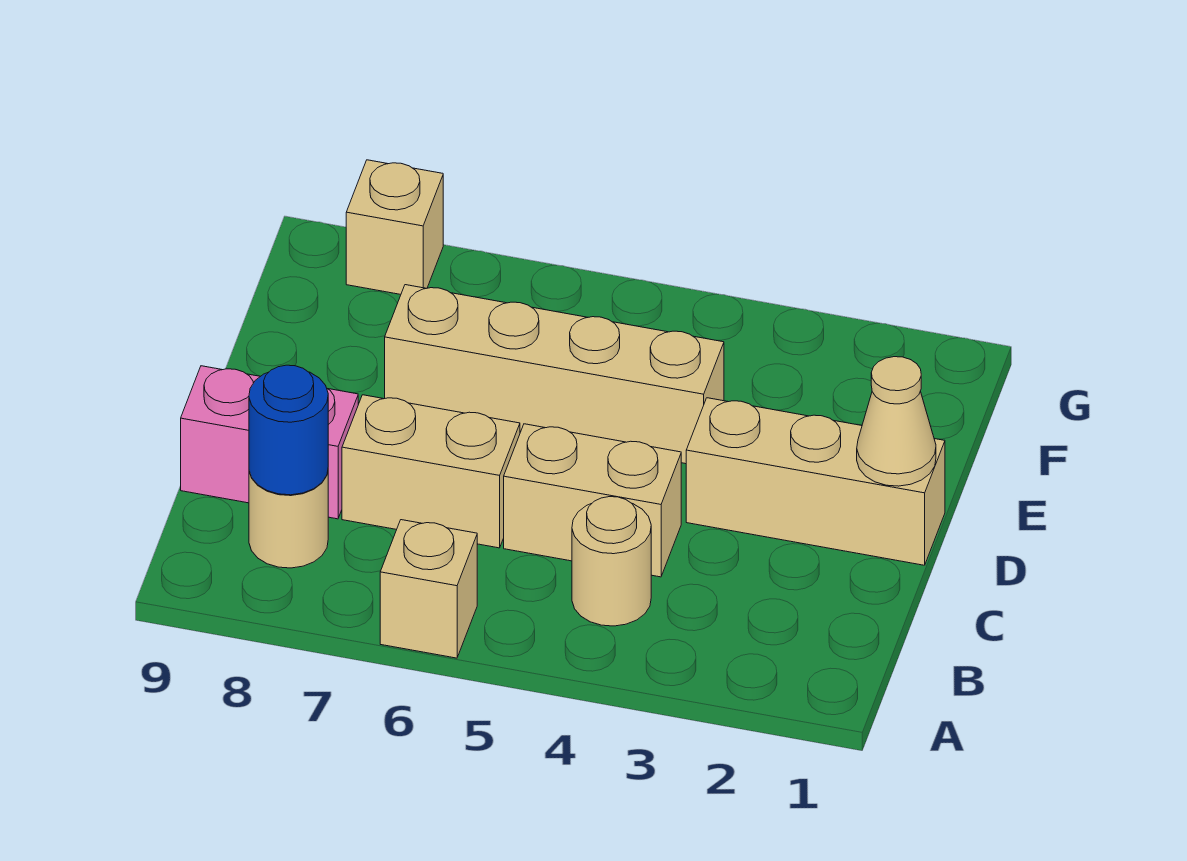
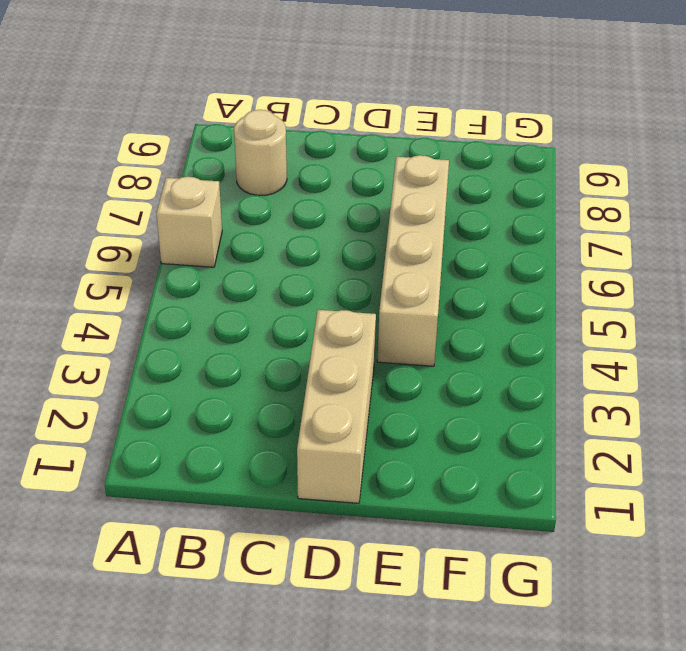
none -> tan round brick B4 level 1
none -> tan brick C4:C5 level 1

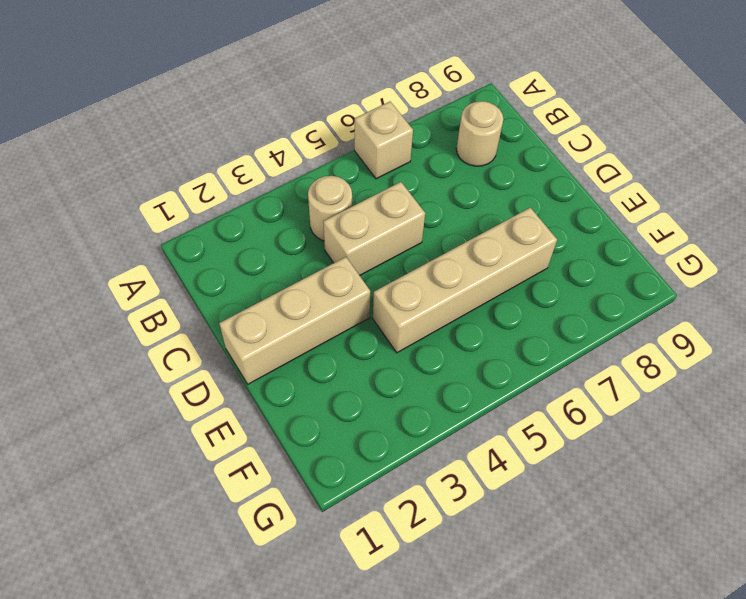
none -> tan brick C6:C7 level 1
none -> pink brick C8:C9 level 1

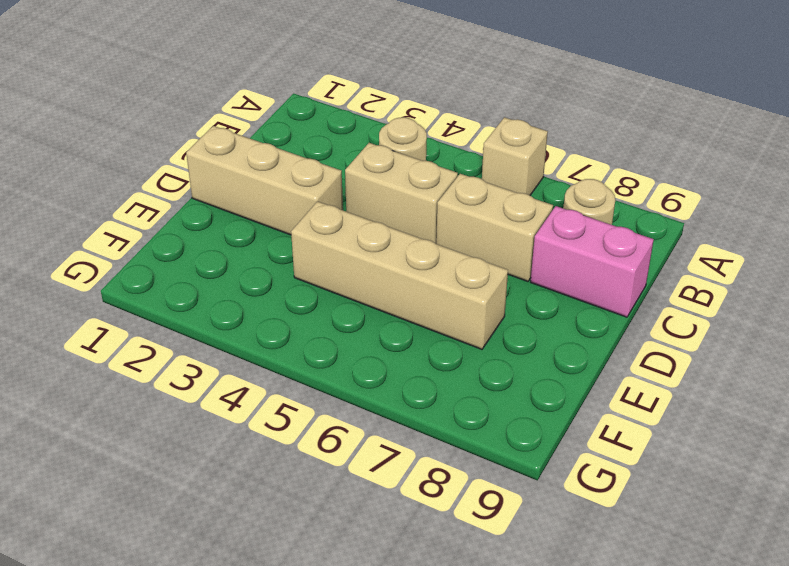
none -> tan brick G8 level 1
none -> blue round brick B8 level 2

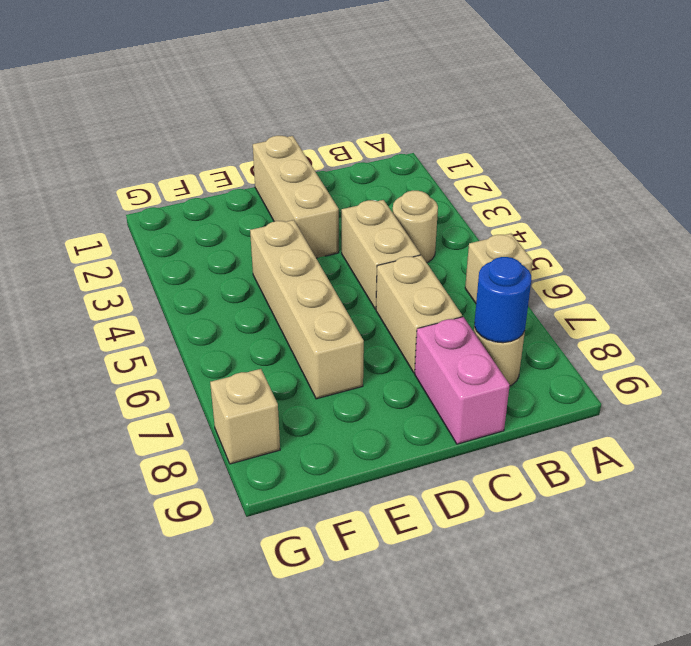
none -> tan cone D1 level 2

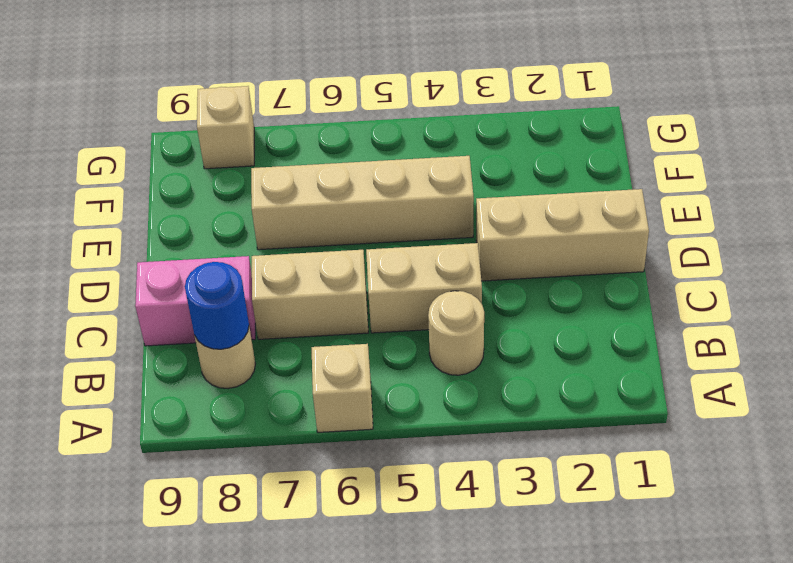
none -> tan cone D1 level 2

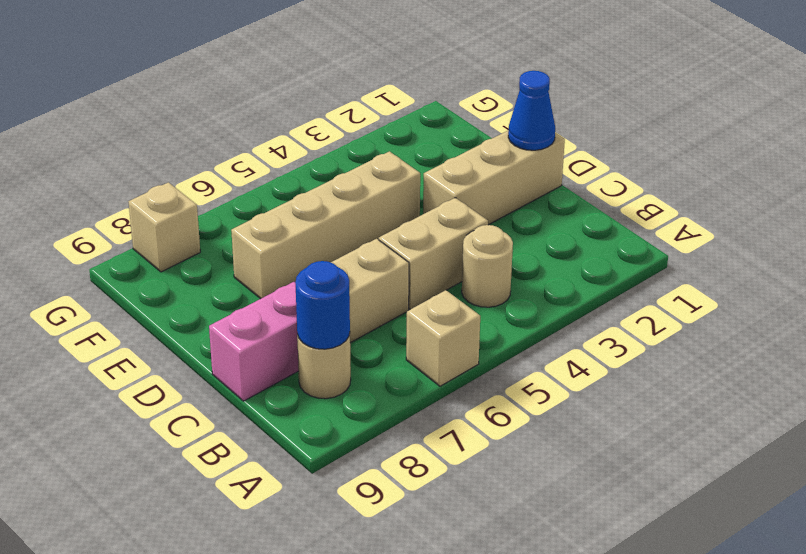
blue cone D1 level 2 -> tan cone D1 level 2

